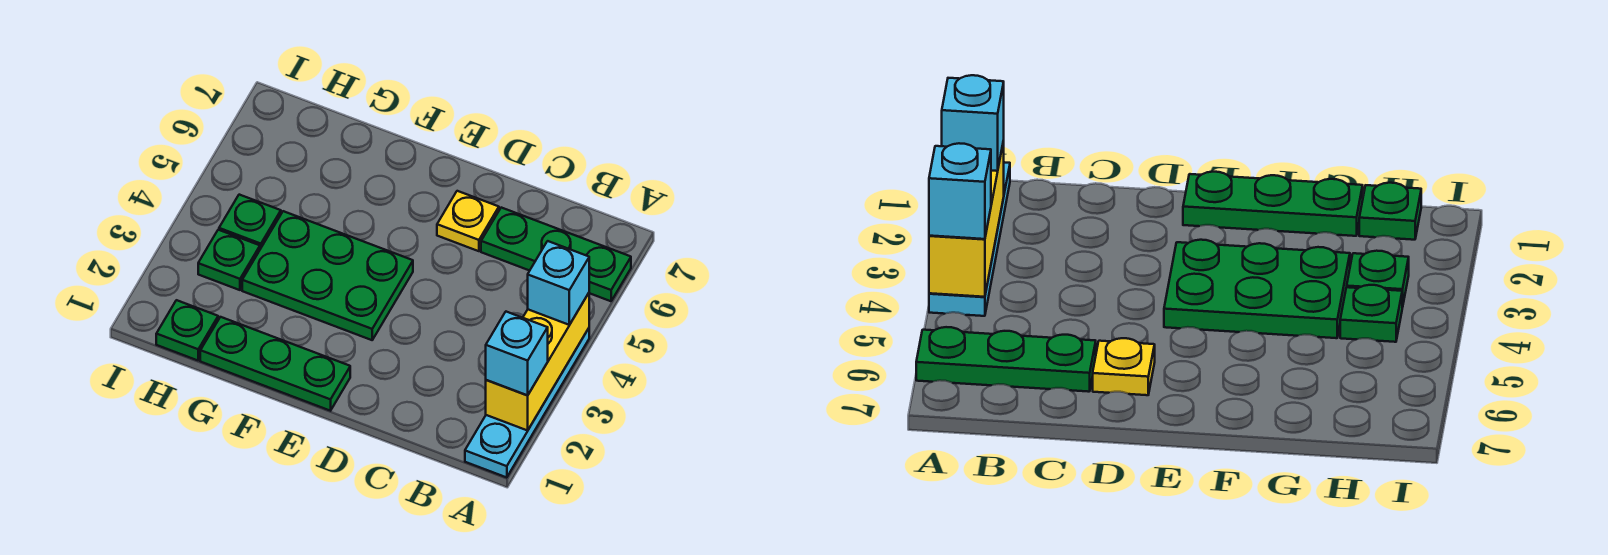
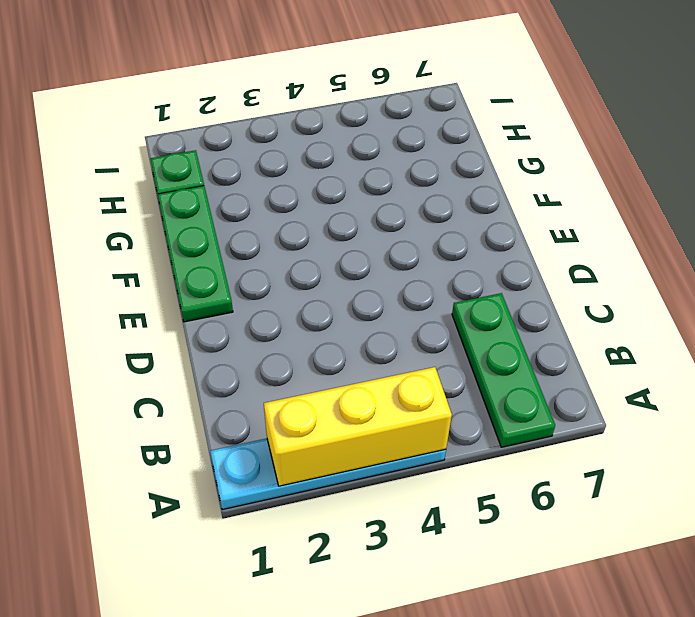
none -> yellow plate D6 level 1
none -> green plate E3:G4 level 1

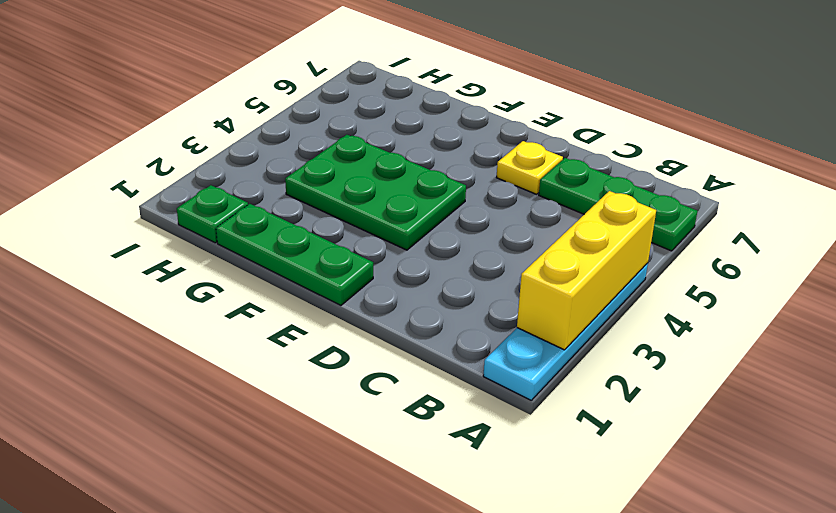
none -> green plate H3 level 1
none -> green plate H4 level 1

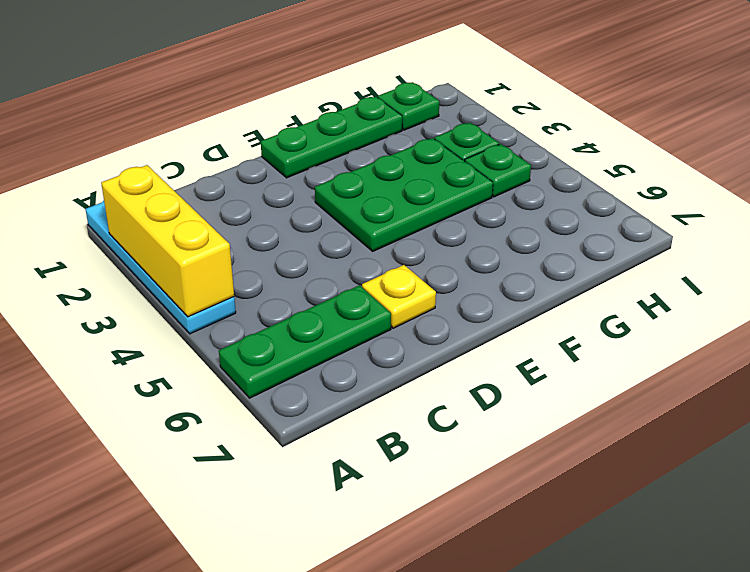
none -> cyan brick A2 level 3
none -> cyan brick A4 level 3

